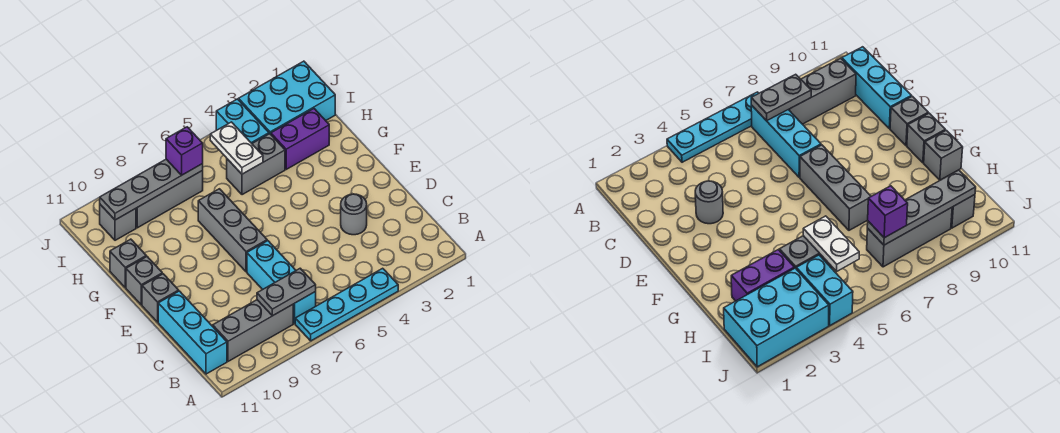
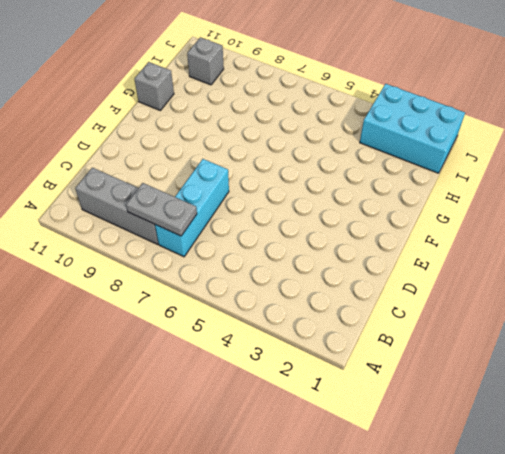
none -> cyan plate A4:A7 level 1
none -> cyan brick B11:D11 level 1
none -> grey round brick D3 level 1

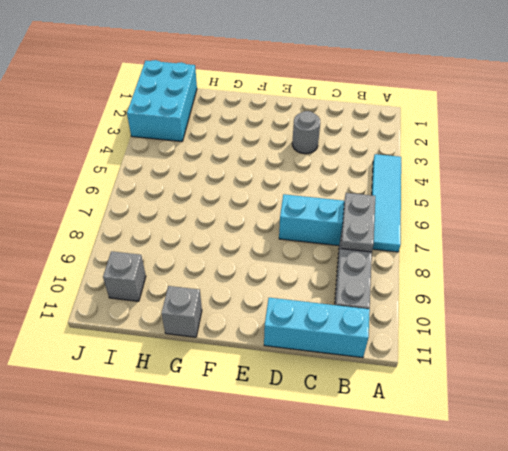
cyan tile A4:A7 level 1 -> cyan plate A4:A7 level 1
none -> grey brick E7:G7 level 1
none -> grey brick E11 level 1
none -> grey brick F11 level 1

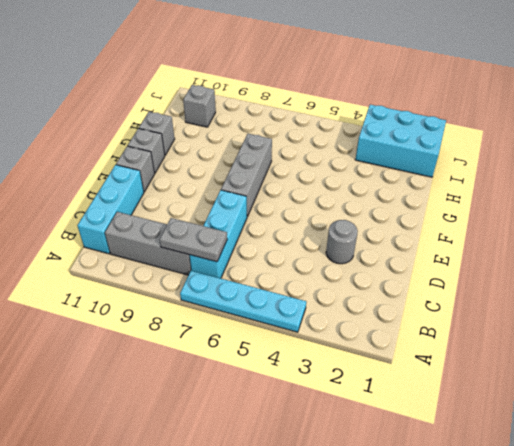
none -> purple brick H2:H3 level 1
none -> grey brick H4:H5 level 1
none -> cyan brick I4:J4 level 1

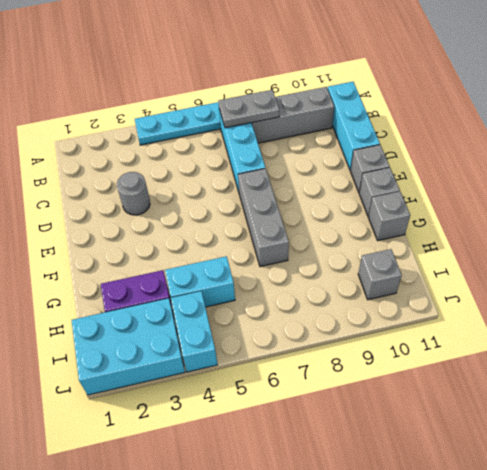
cyan brick H4:H5 level 1 -> grey brick H4:H5 level 1
none -> grey brick I7:I9 level 1
none -> white plate H5:I5 level 2
none -> grey plate I7:I10 level 2

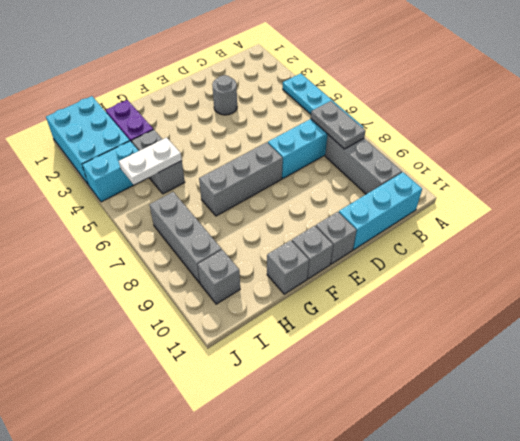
none -> grey plate I7:I10 level 2
none -> purple brick I7 level 3

